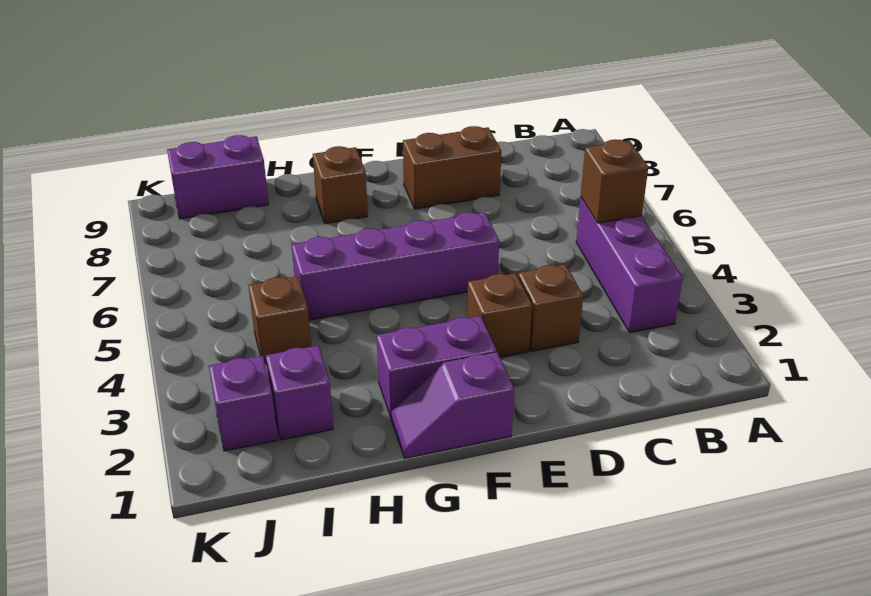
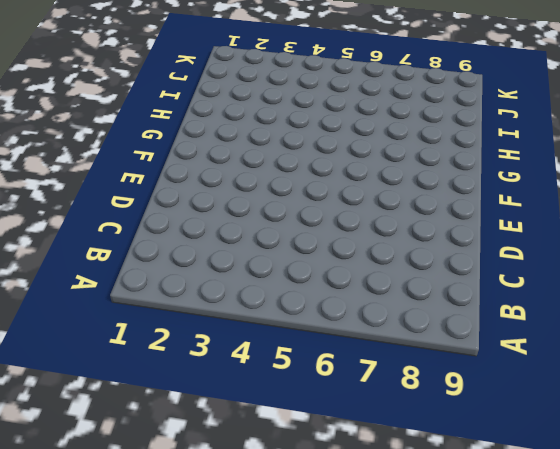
none -> purple brick B3:B5 level 1
none -> brown brick D3 level 1
none -> brown brick D8:E8 level 1

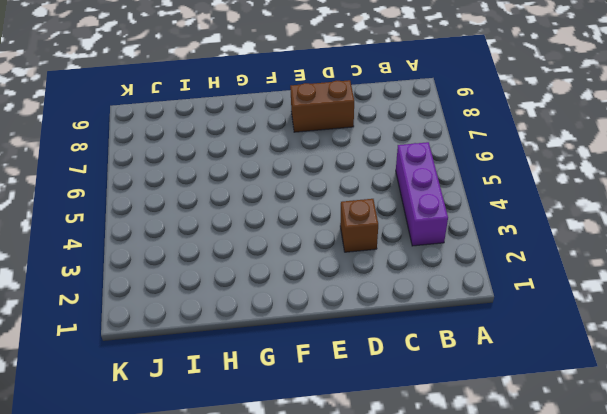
none -> brown brick E3 level 1
none -> purple brick E5:H5 level 1
none -> purple slope F1:G1 level 1 top F

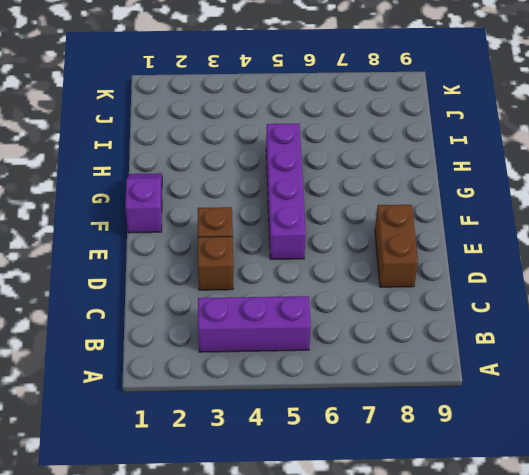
none -> purple brick F2:G2 level 1
none -> brown brick G8 level 1
none -> purple brick I2 level 1

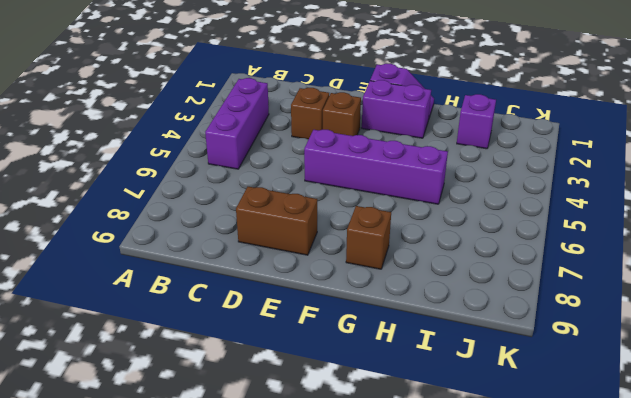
none -> brown brick I4 level 1
none -> purple brick I9:J9 level 1
none -> purple brick J2 level 1

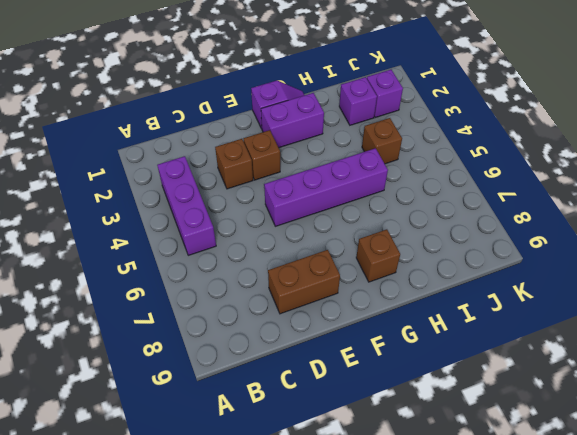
none -> purple brick I9:J9 level 1
none -> brown brick B5 level 2

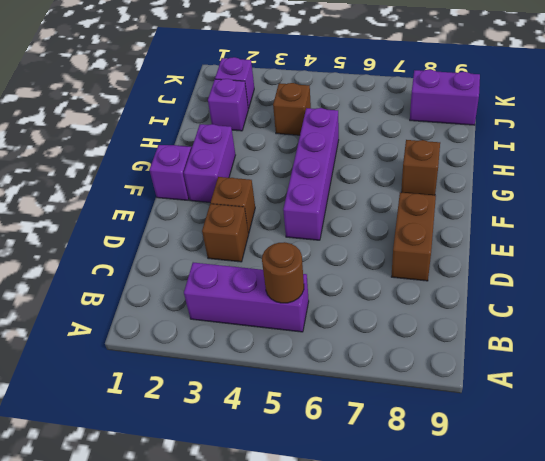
brown round brick B5 level 2 -> brown brick B5 level 2
purple brick J8:J9 level 1 -> purple brick I9:J9 level 1

